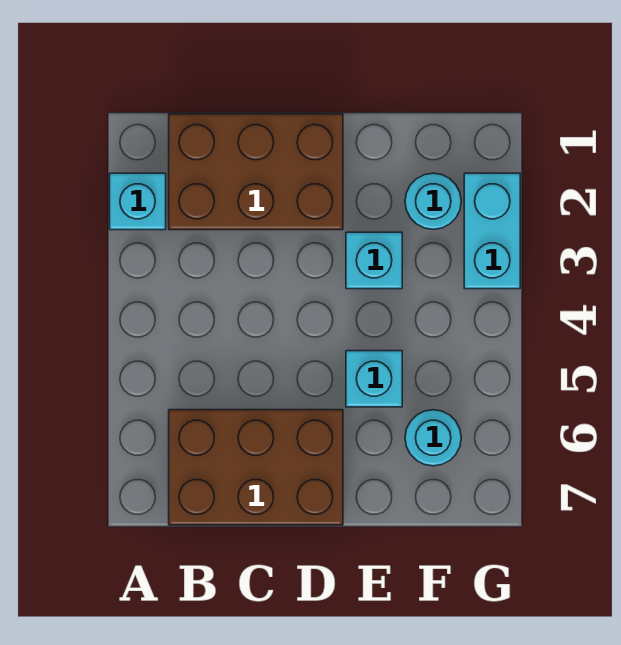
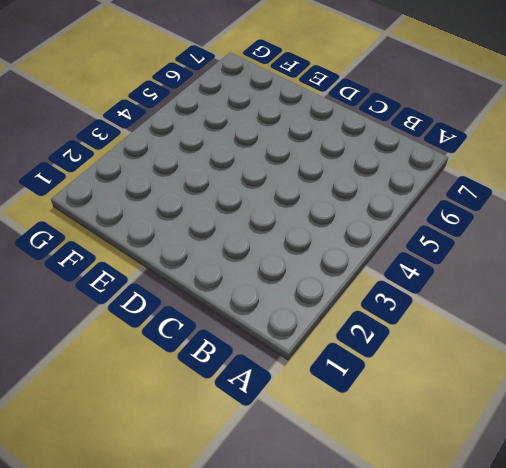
none -> cyan brick A2 level 1
none -> brown brick B1:D2 level 1

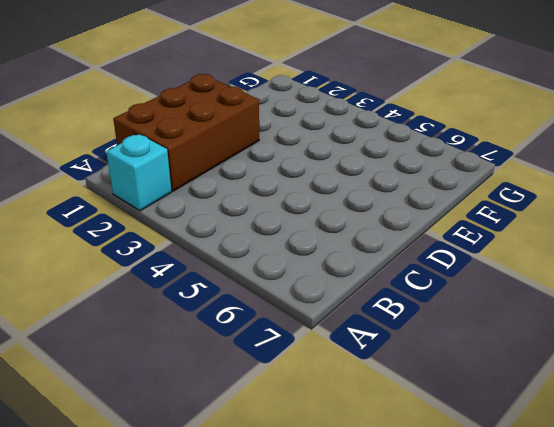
none -> brown brick B6:D7 level 1
none -> cyan brick E3 level 1

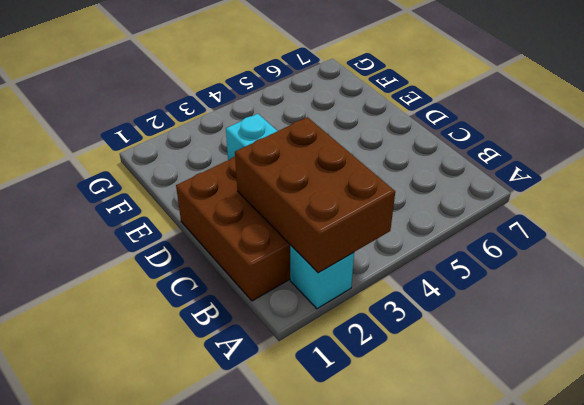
brown brick A2:C3 level 2 -> brown brick B6:D7 level 1
none -> cyan brick E5 level 1
none -> cyan round brick F2 level 1

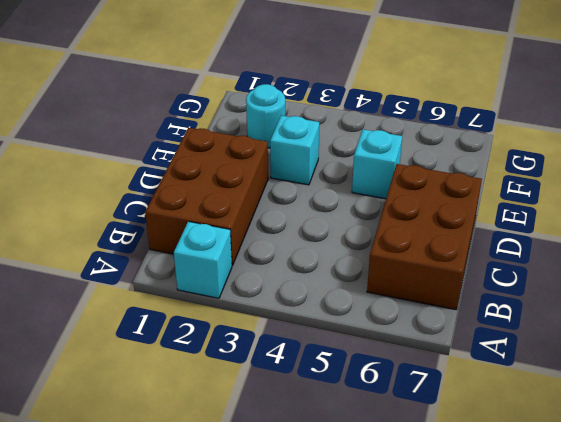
none -> cyan round brick F6 level 1
none -> cyan brick G2:G3 level 1

